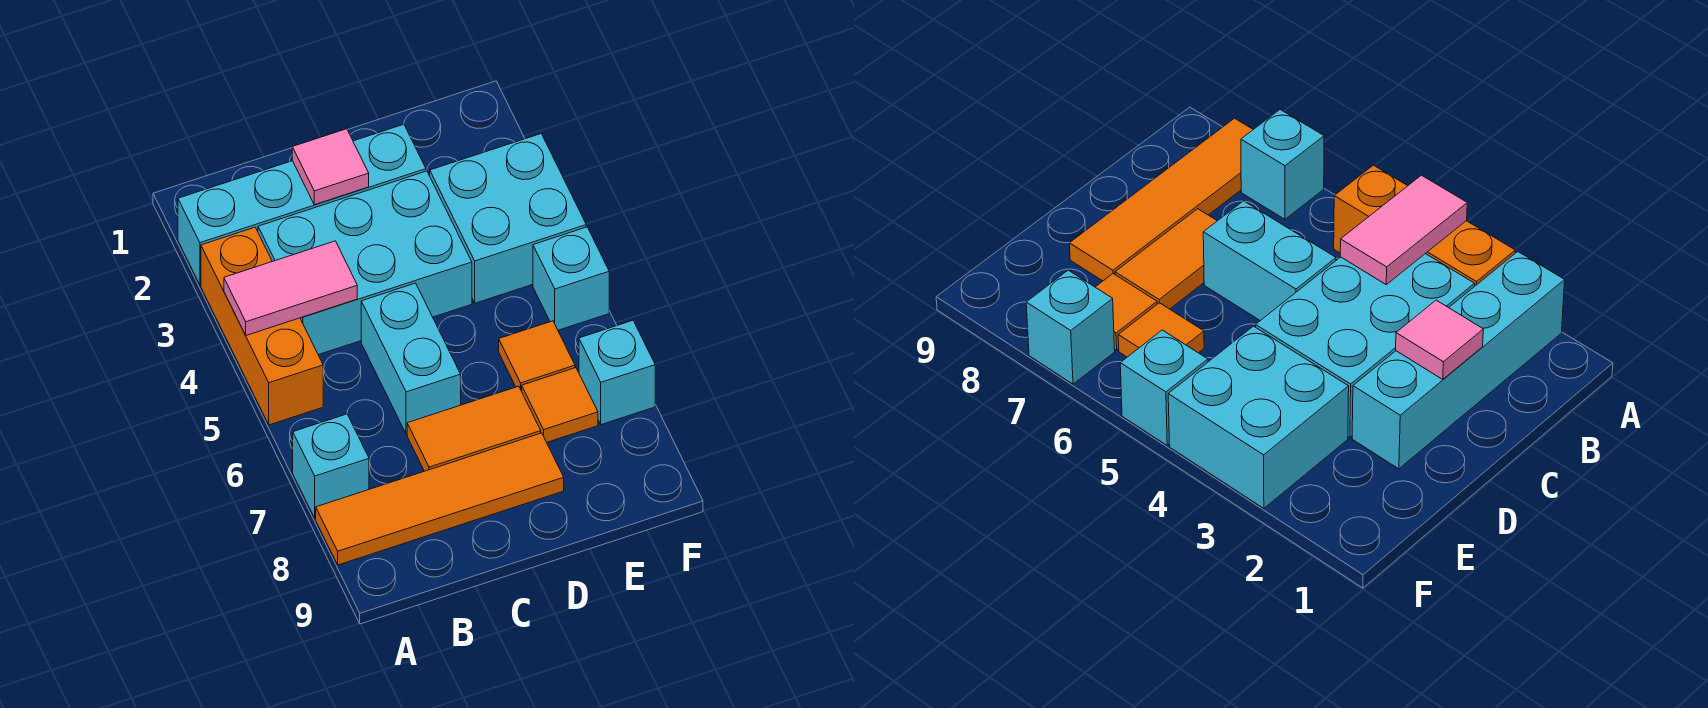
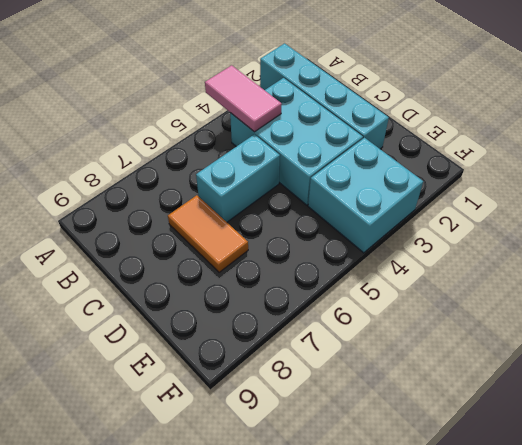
none -> orange brick A3:A5 level 1
none -> cyan brick A7 level 1
none -> orange tile A8:D8 level 1

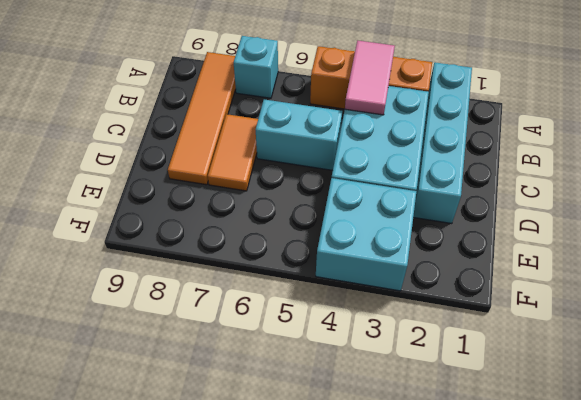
none -> orange tile E6 level 1
none -> orange tile E7 level 1
none -> cyan brick F5 level 1

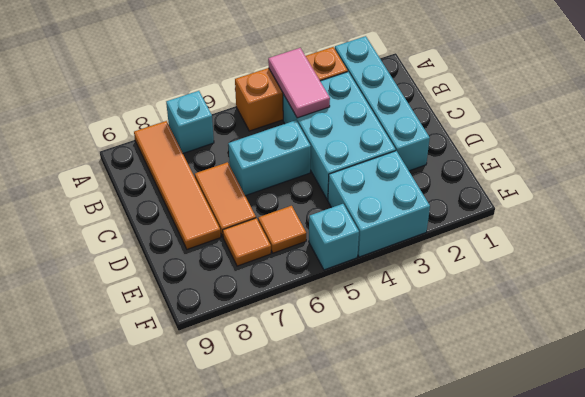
none -> cyan brick F7 level 1
none -> pink tile C2 level 2

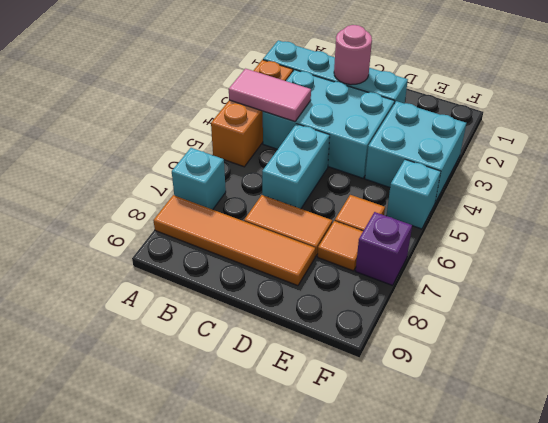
pink round brick C2 level 2 -> pink tile C2 level 2
purple brick F7 level 1 -> cyan brick F7 level 1

